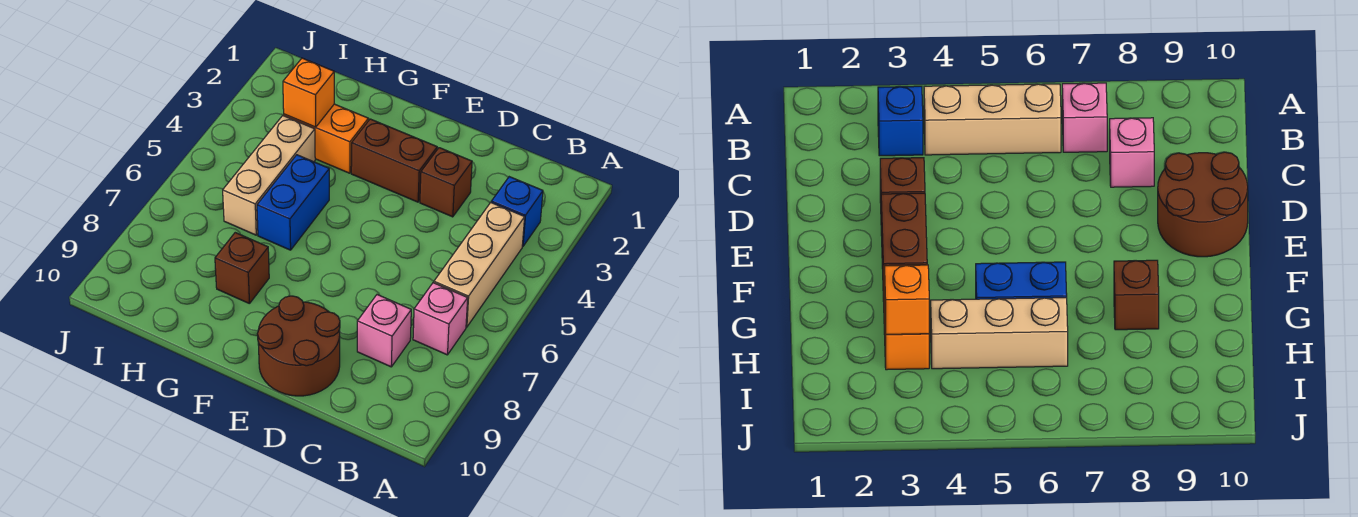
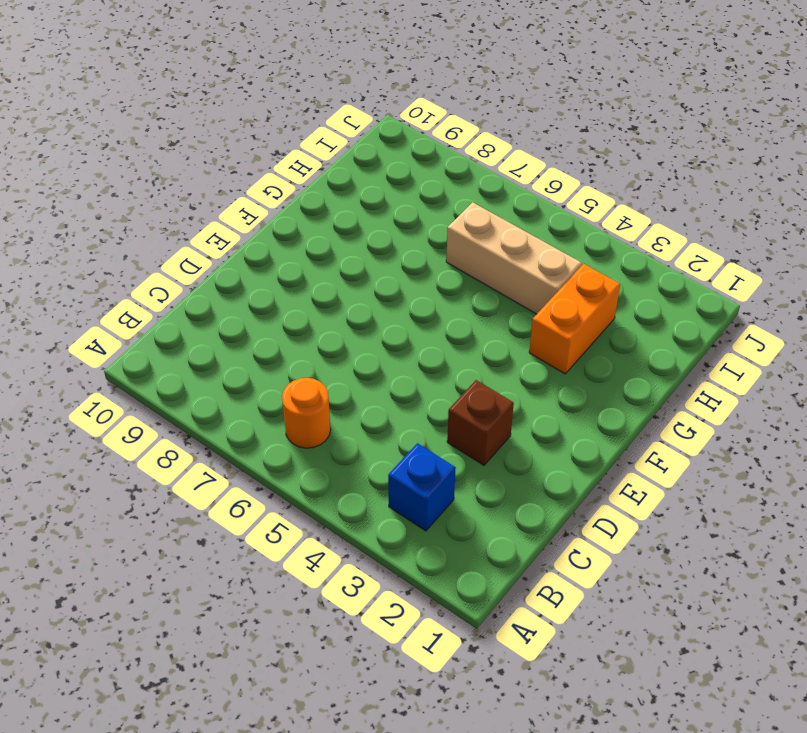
orange round brick B6 level 1 -> tan brick B4:B6 level 1
none -> pink brick B7 level 1
none -> pink brick C8 level 1
none -> brown round brick D9:E10 level 1

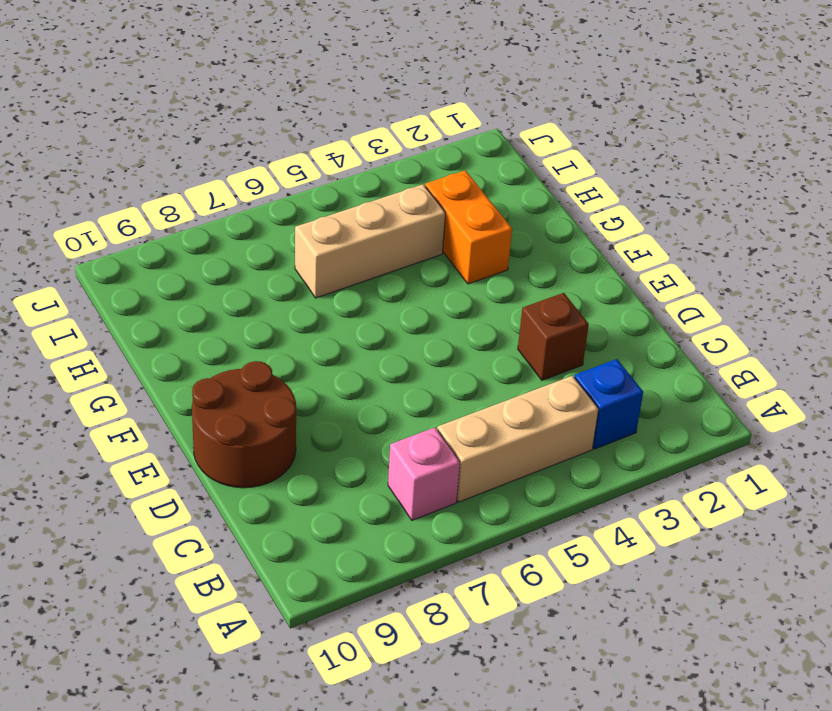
none -> pink brick C8 level 1
none -> brown brick E3:F3 level 1
none -> blue brick G5:G6 level 1

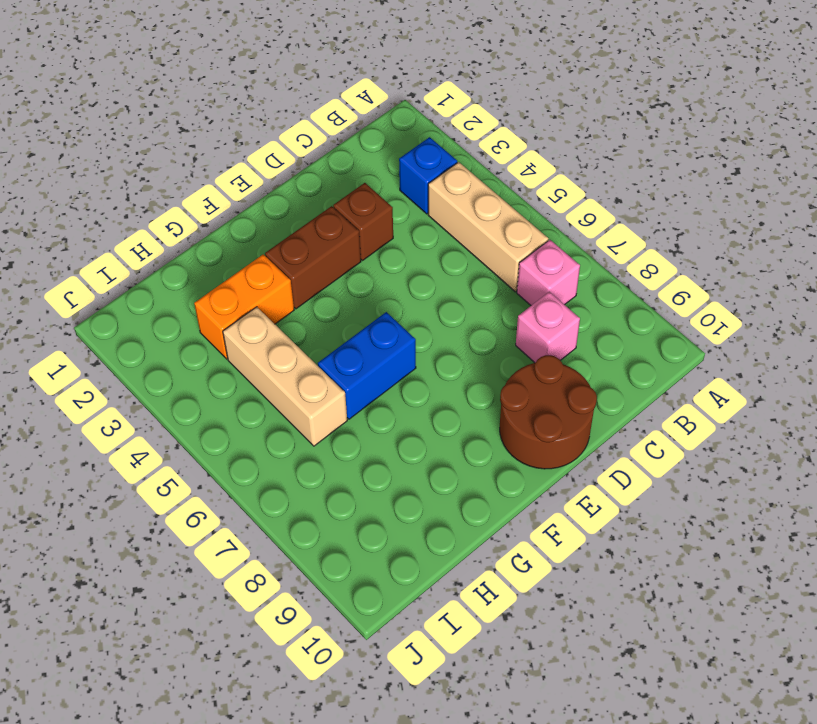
blue brick F6:G6 level 1 -> blue brick G5:G6 level 1
none -> brown brick G8 level 1
none -> orange brick H3 level 2

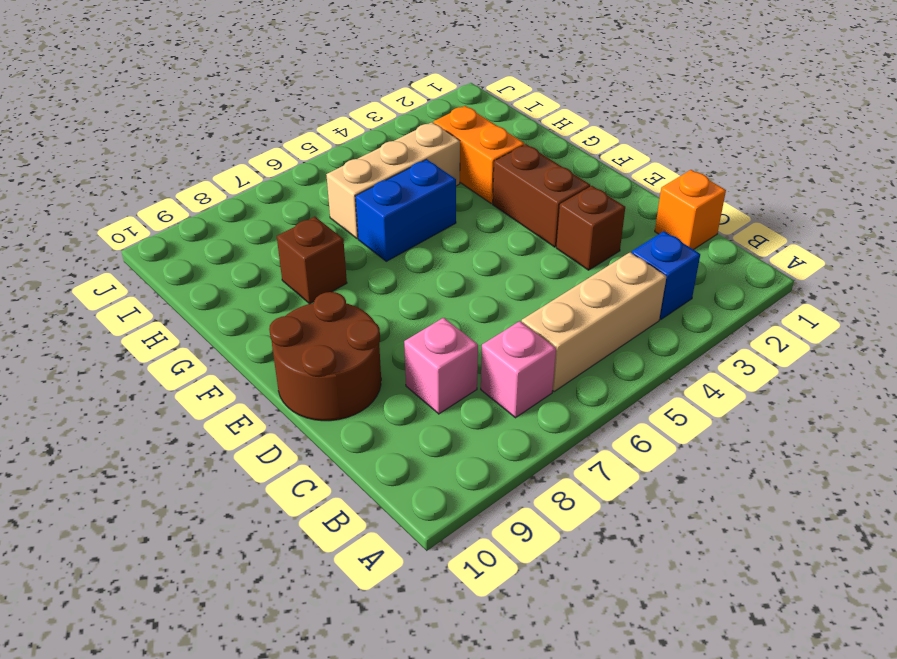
orange brick C1 level 1 -> orange brick H3 level 2

